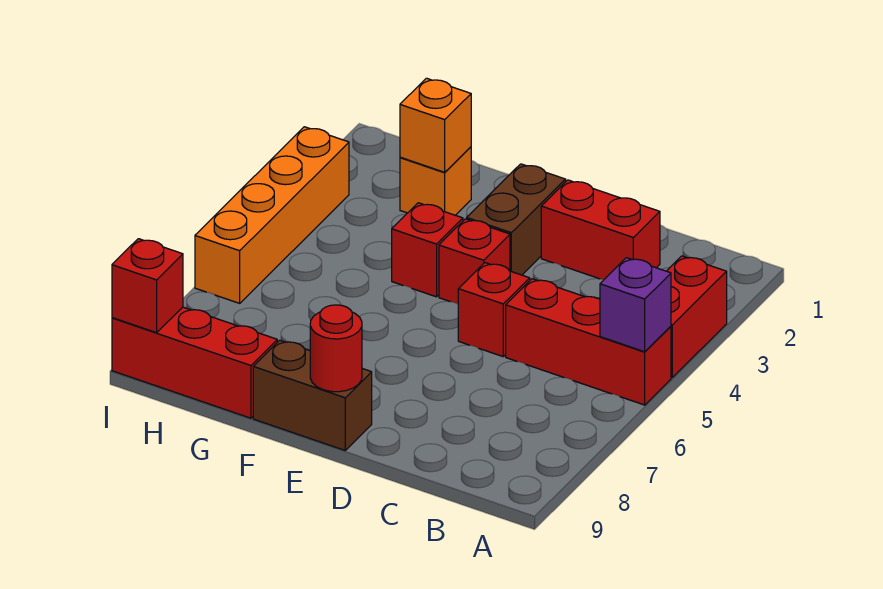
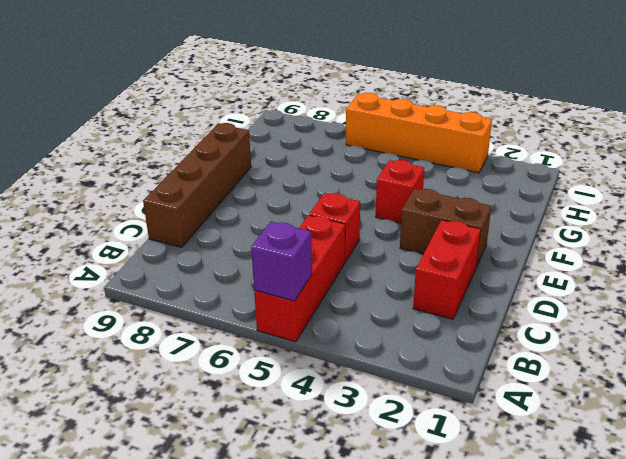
brown brick C9:F9 level 1 -> brown brick E9:F9 level 1
none -> red brick A3:A4 level 1
none -> red brick E4 level 1
none -> orange brick G2 level 1

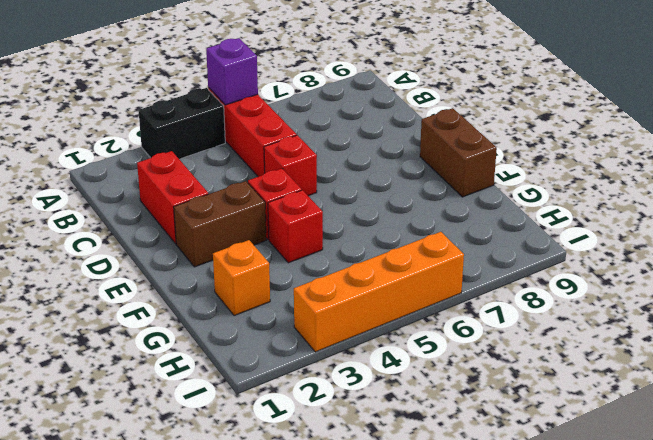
black brick A3:A4 level 1 -> red brick A3:A4 level 1
none -> red brick G9:I9 level 1
none -> red round brick E9 level 2
none -> orange brick G2 level 2

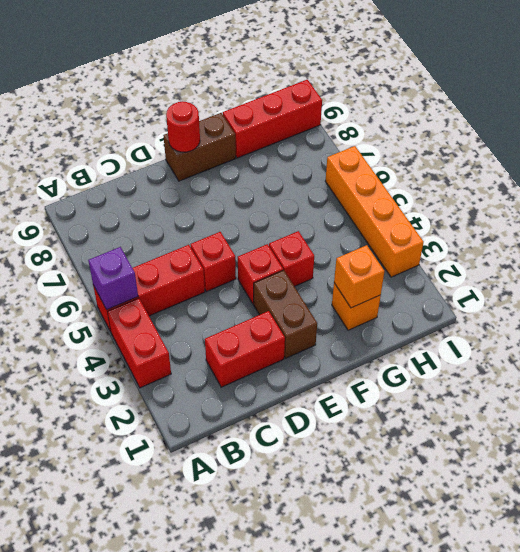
none -> red brick I9 level 2

